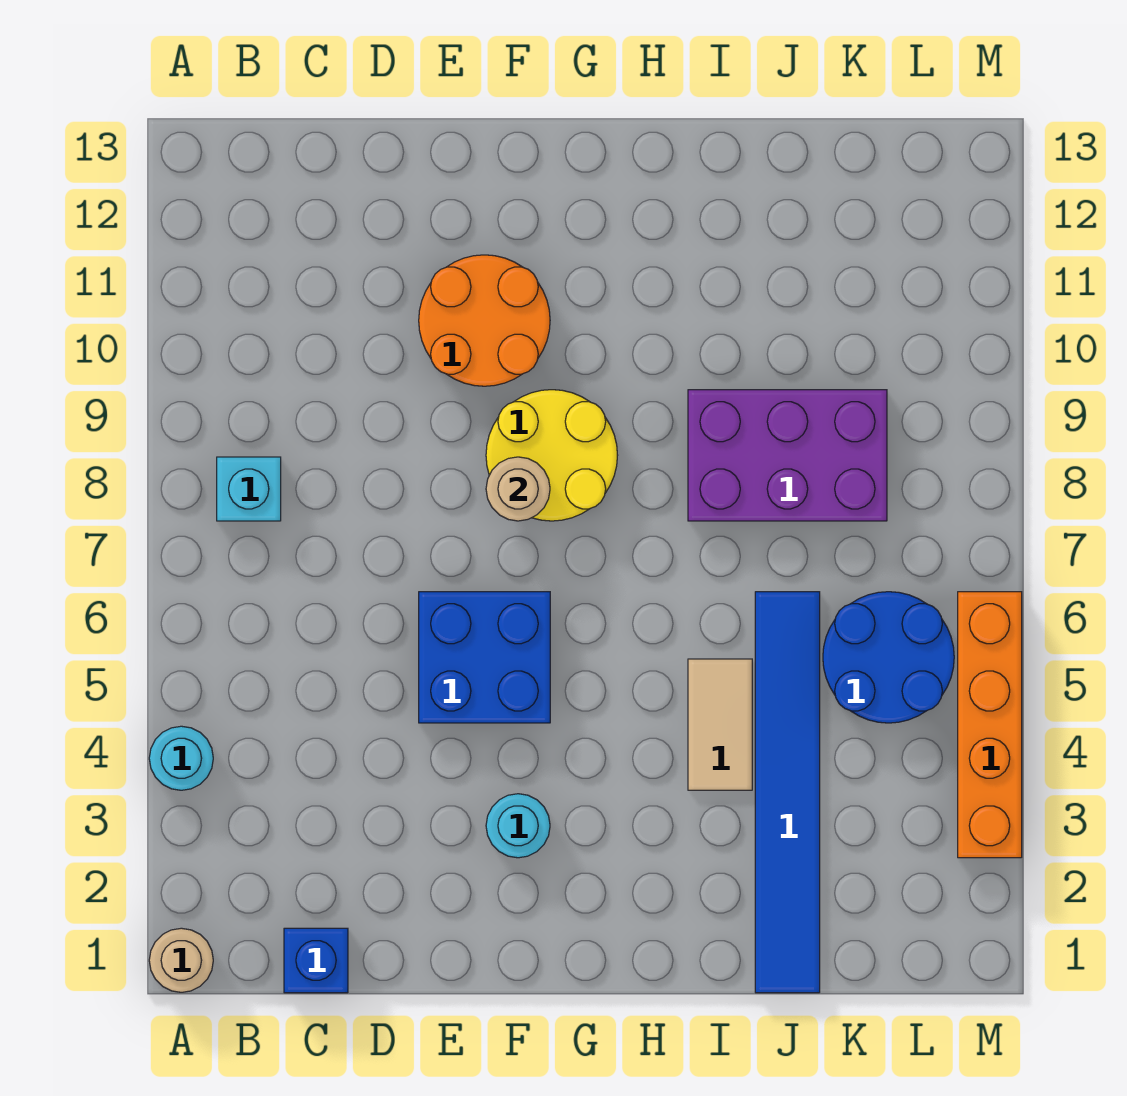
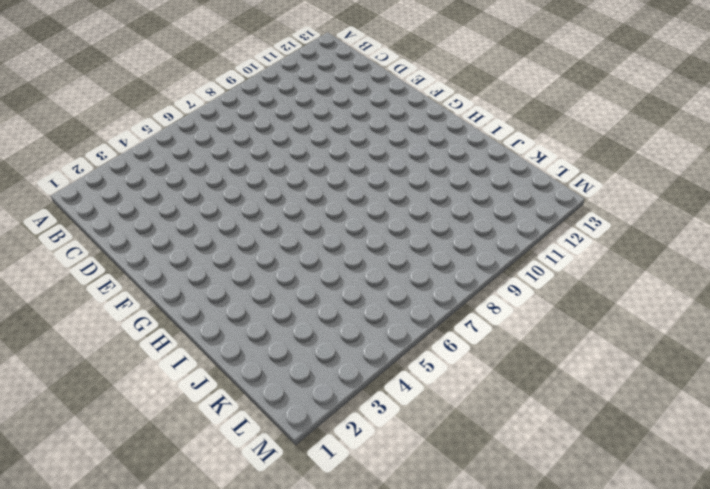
none -> tan round brick A1 level 1
none -> cyan round brick A4 level 1
none -> cyan brick B8 level 1

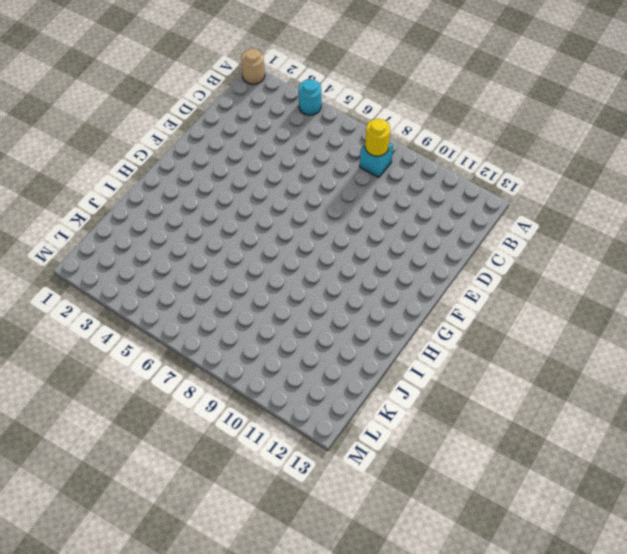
yellow round brick B8 level 2 -> none
none -> blue brick C1 level 1
none -> blue brick E5:F6 level 1
none -> orange round brick E10:F11 level 1

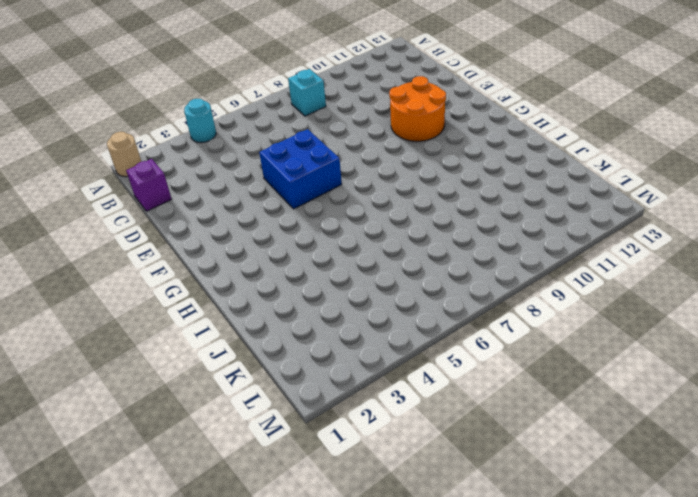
purple brick C1 level 1 -> blue brick C1 level 1
none -> cyan round brick F3 level 1
none -> yellow round brick F8:G9 level 1
none -> tan tile I4:I5 level 1

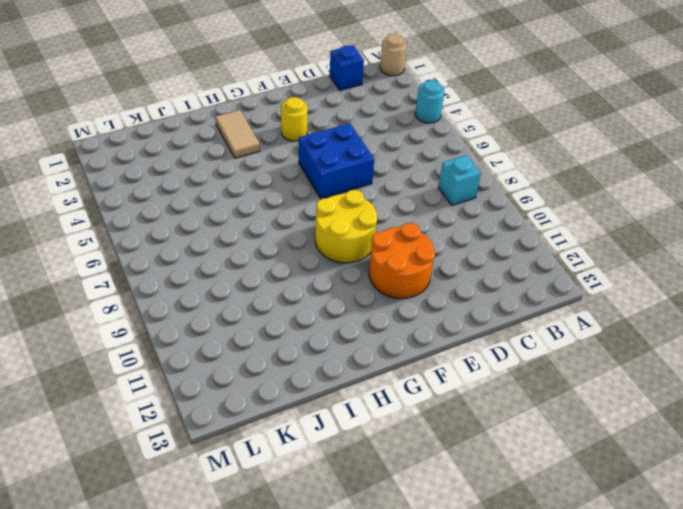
yellow round brick F3 level 1 -> cyan round brick F3 level 1
tan tile H2:H3 level 1 -> tan tile I4:I5 level 1
none -> purple brick I8:K9 level 1
none -> blue tile J1:J6 level 1
none -> blue round brick K5:L6 level 1

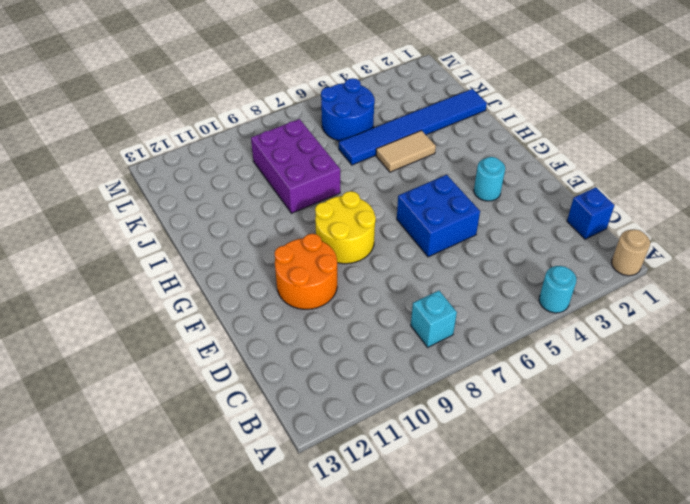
none -> orange brick M3:M6 level 1
none -> tan round brick F8 level 2

